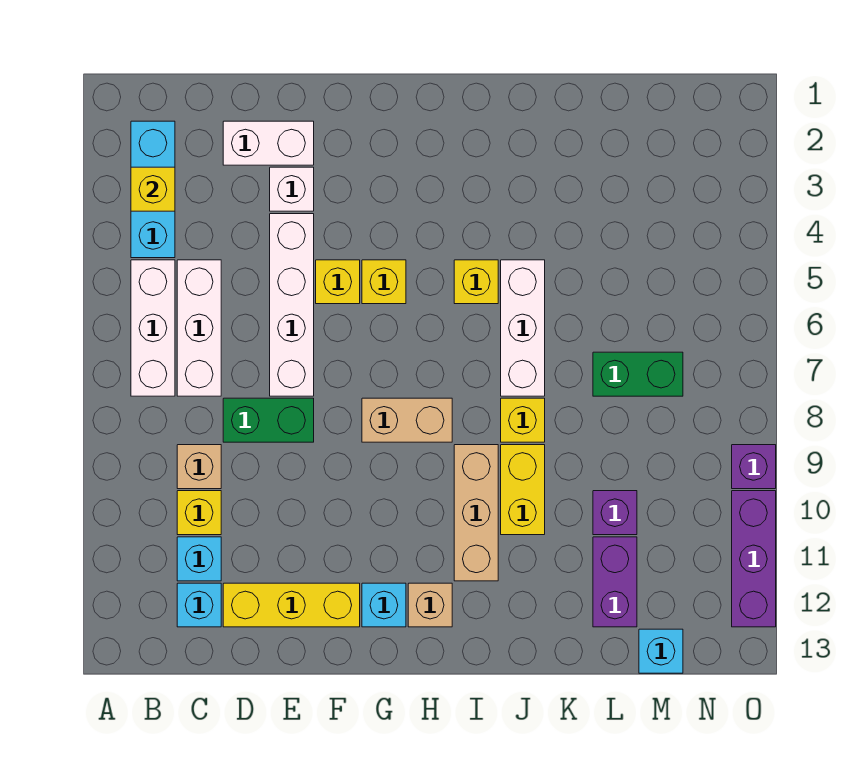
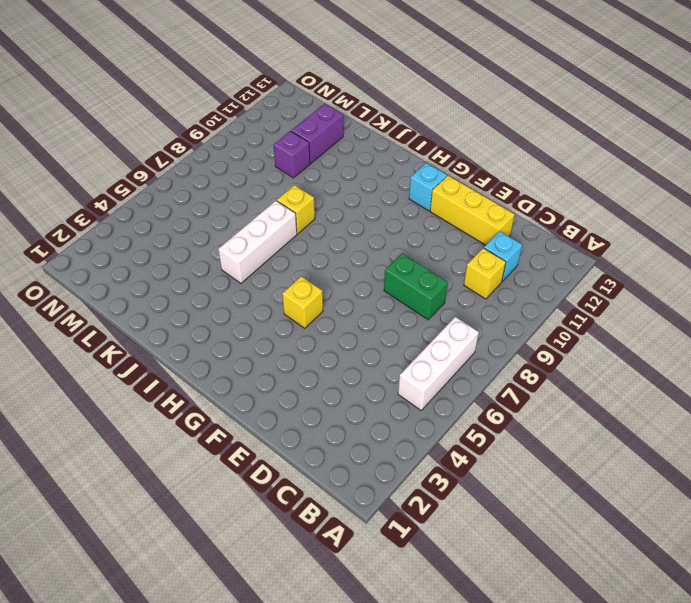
none -> cyan brick B2:B4 level 1
none -> white brick C5:C7 level 1
none -> tan brick C9 level 1

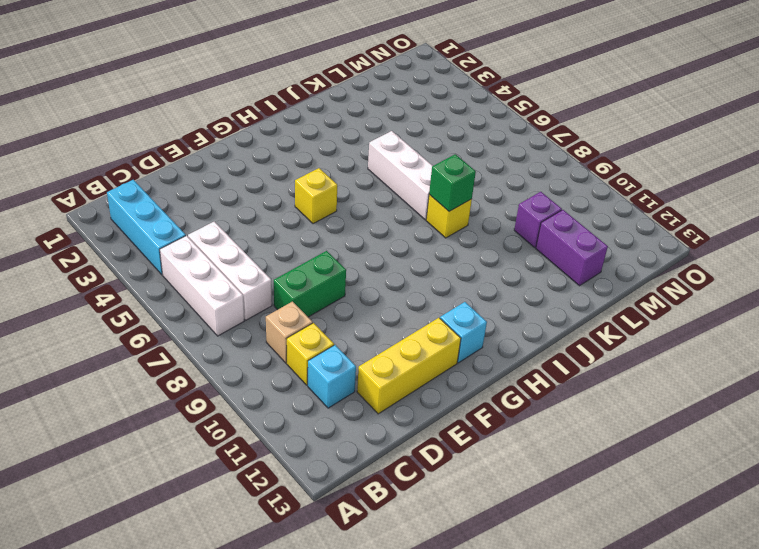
green brick J8 level 2 -> none
none -> cyan brick C12 level 1
none -> white brick D2:E2 level 1
none -> white brick E3 level 1

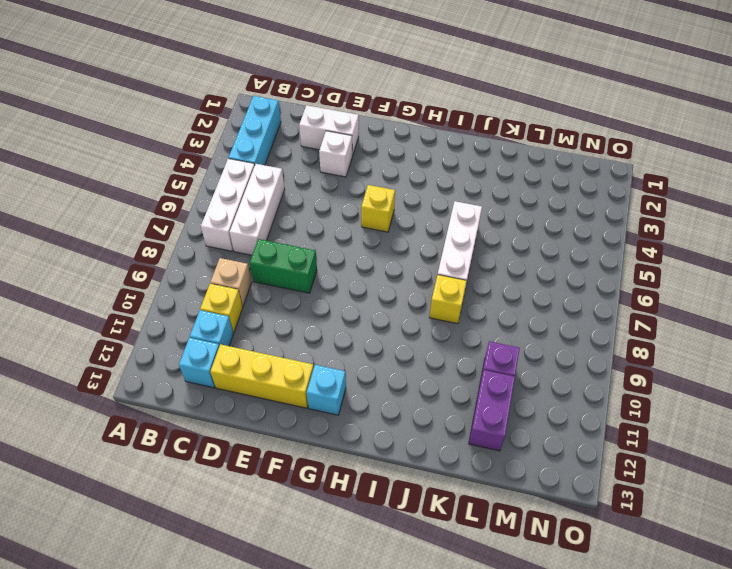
none -> white brick E4:E7 level 1
none -> yellow brick F5 level 1
none -> tan brick G8:H8 level 1

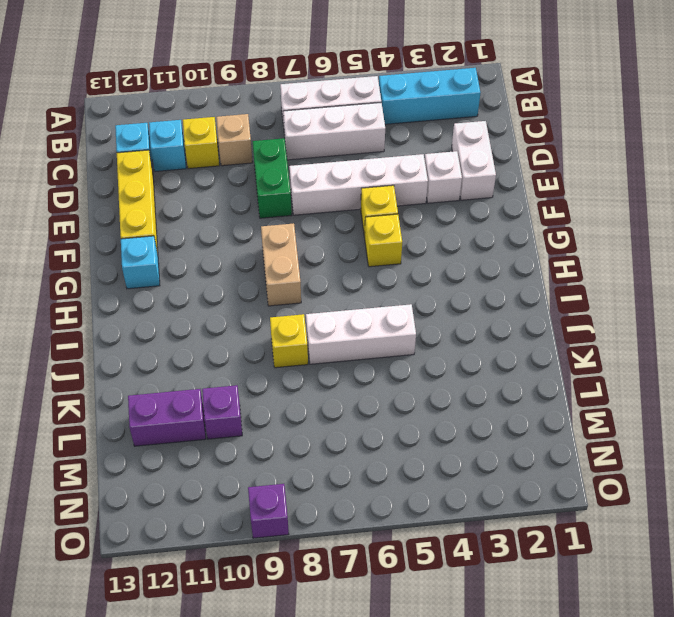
none -> tan brick H12 level 1
none -> yellow brick I5 level 1
none -> tan brick I9:I11 level 1

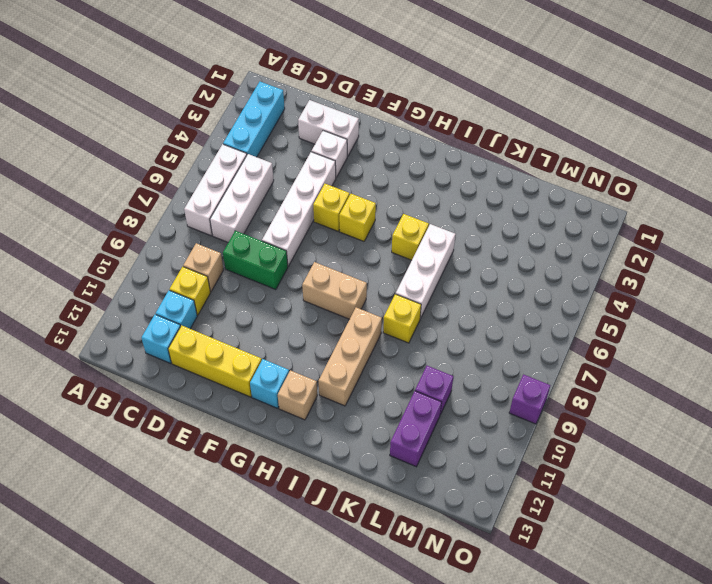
none -> yellow brick J9:J10 level 1
none -> green brick L7:M7 level 1
none -> cyan brick M13 level 1

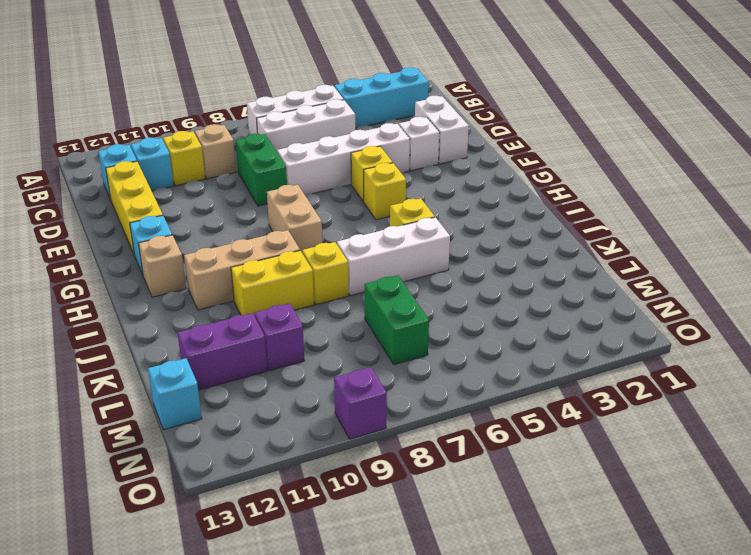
none -> purple brick O10:O12 level 1
none -> yellow brick B3 level 2

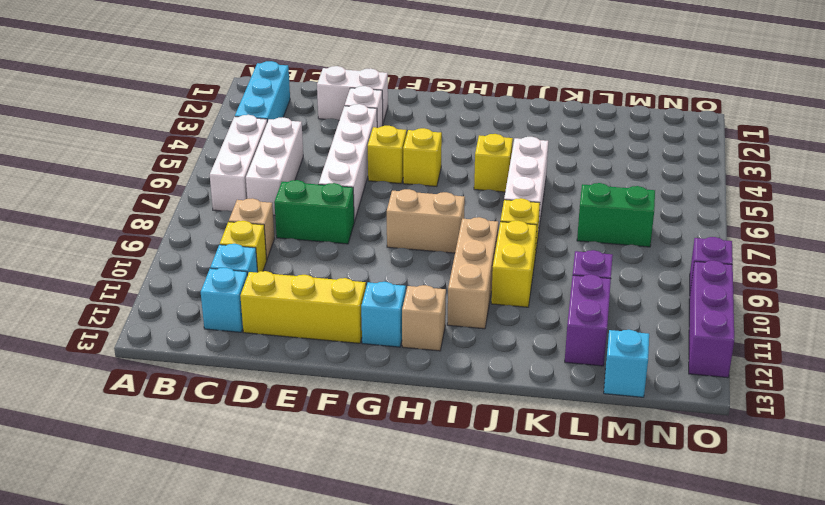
none -> yellow brick B3 level 2

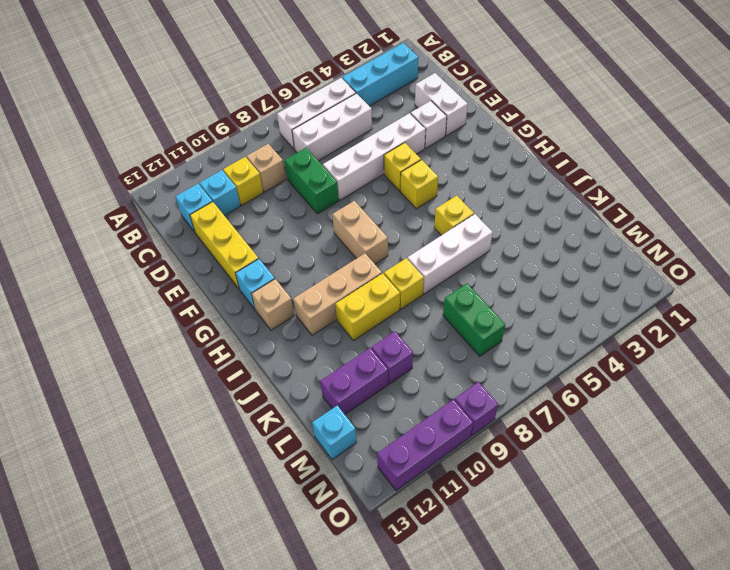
none -> yellow brick B3 level 2

